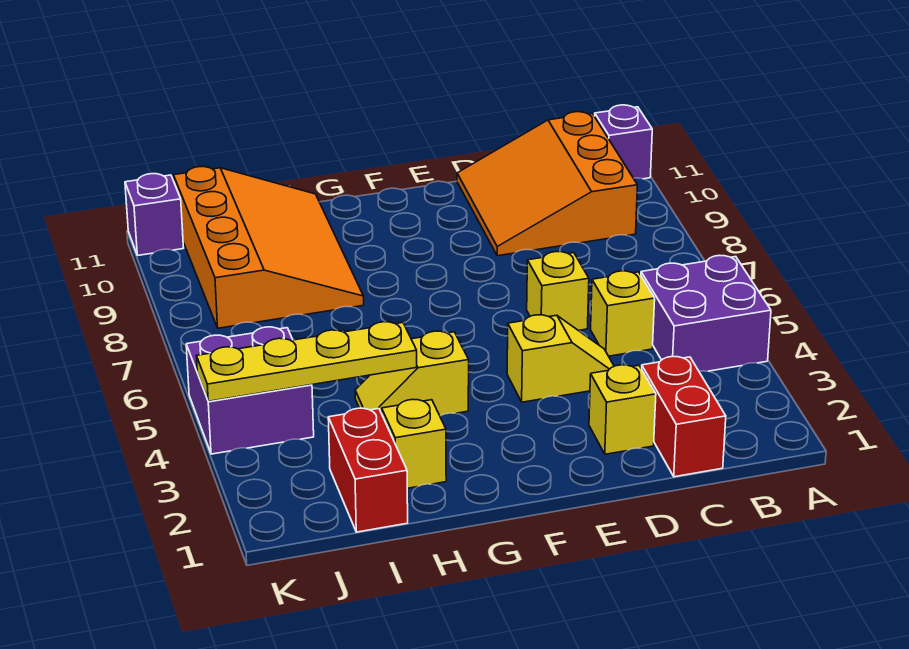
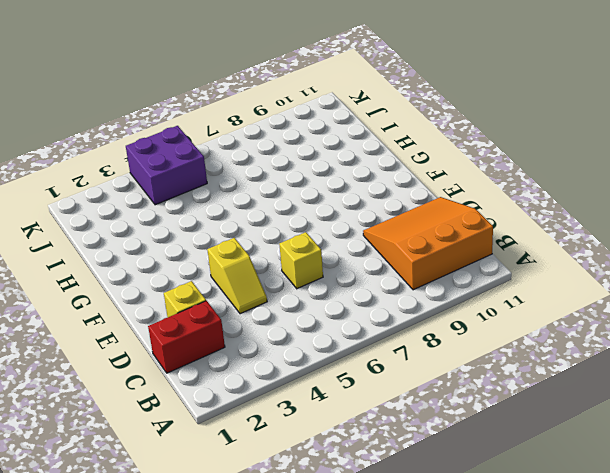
none -> purple brick A4:B5 level 1
none -> purple brick A11 level 1
none -> yellow brick C5 level 1

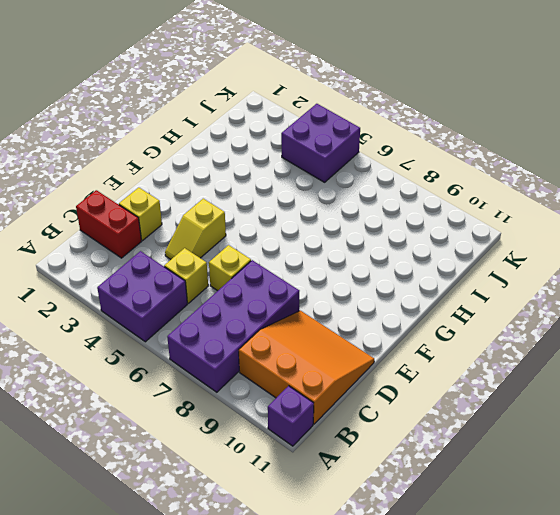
purple brick A7:D8 level 1 -> none
none -> yellow slope G4:H4 level 1 top G
none -> yellow brick H2 level 1
none -> orange slope H8:J11 level 1 top J

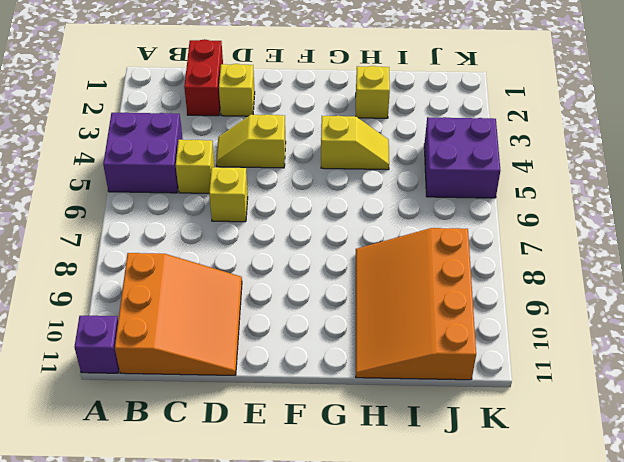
none -> red brick I1:I2 level 1
none -> purple brick K11 level 1
none -> yellow plate H4:K4 level 2

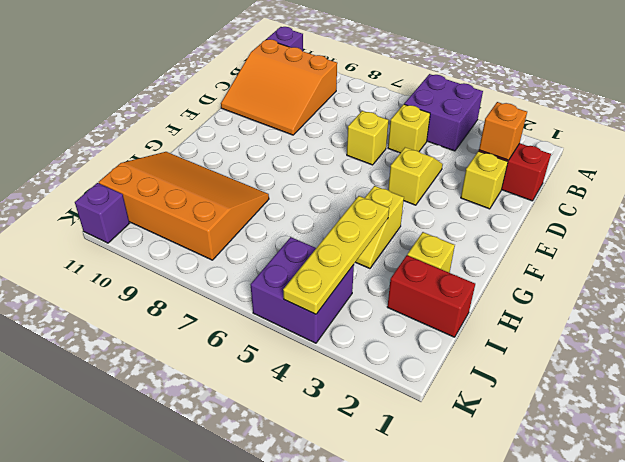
orange brick C2 level 2 -> none

